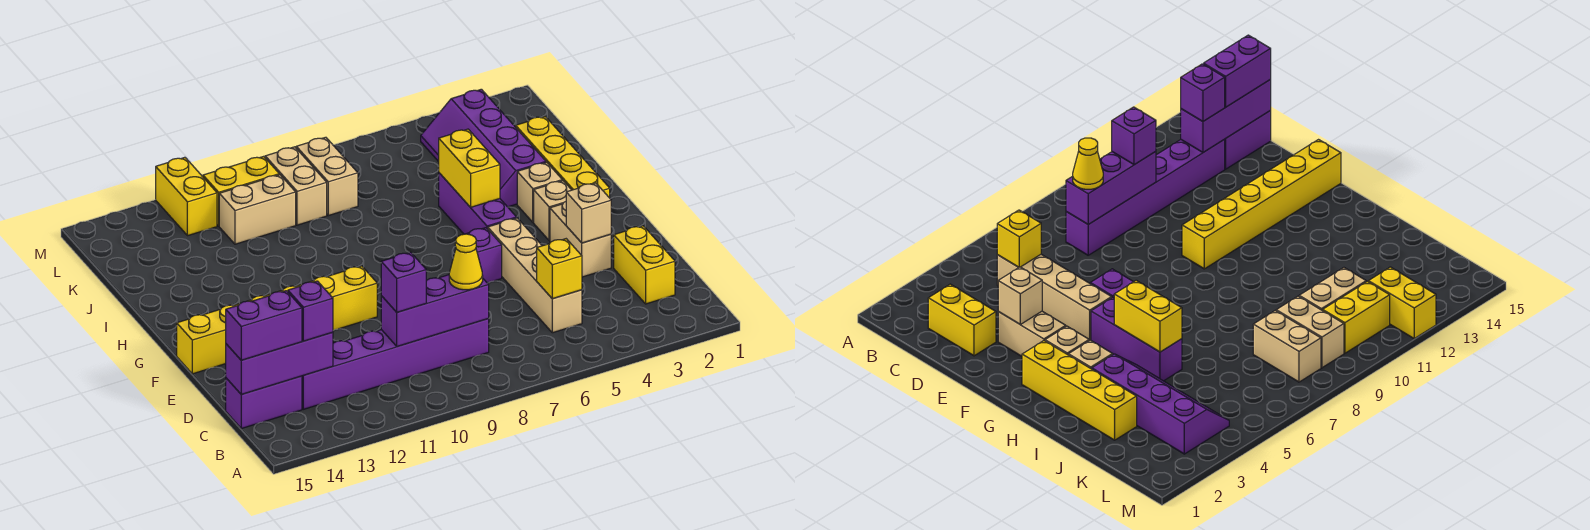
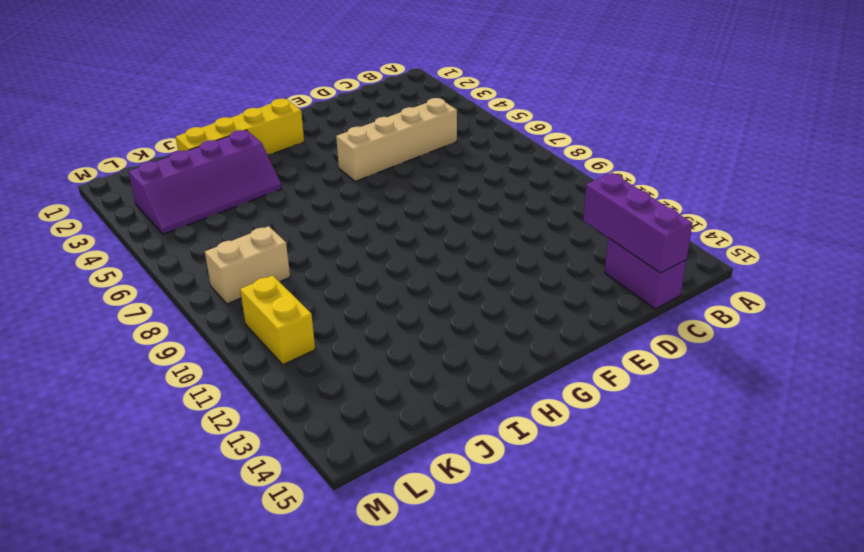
none -> yellow brick C2:D2 level 1
none -> purple brick C8:C13 level 1
none -> tan brick E3:F3 level 1

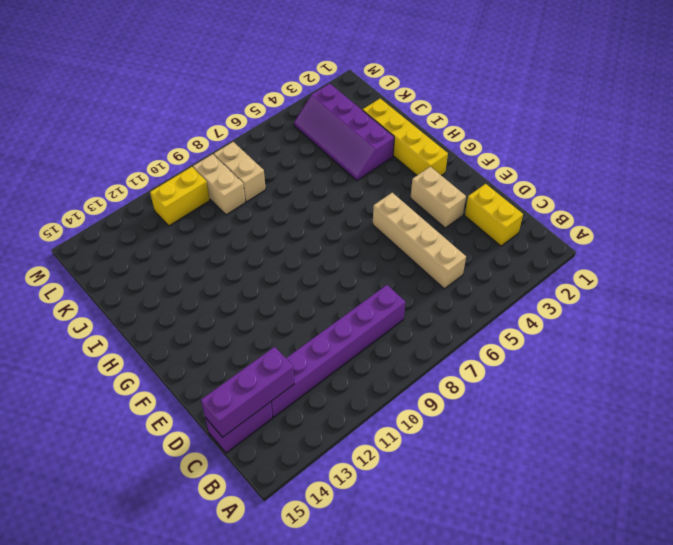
none -> purple brick F6 level 1
none -> yellow brick F10:F15 level 1
none -> tan brick G3 level 1

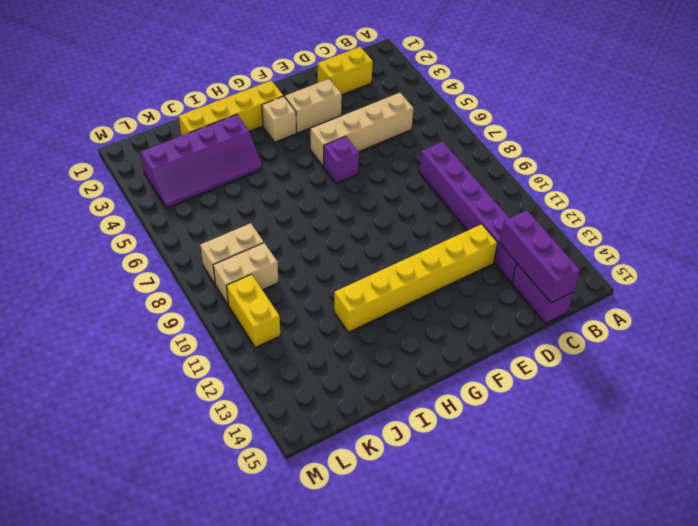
yellow brick D12:I12 level 1 -> yellow brick F10:F15 level 1
none -> purple brick G5:I5 level 1
none -> tan brick H3 level 1
none -> tan brick K10:K11 level 1

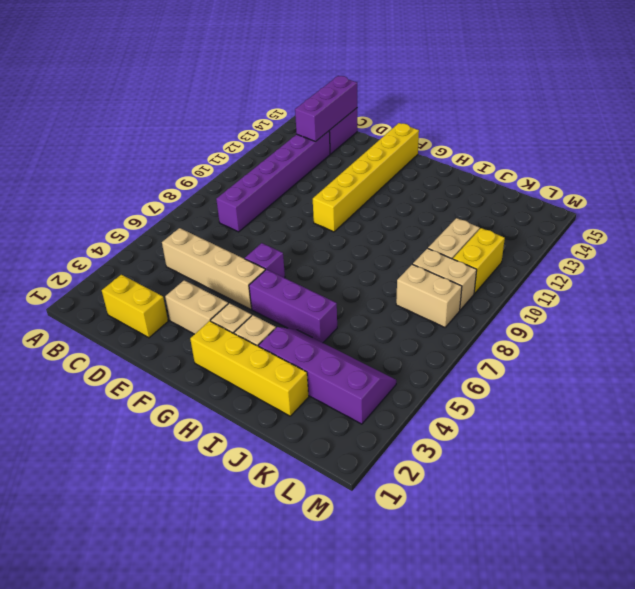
none -> yellow brick L12:M12 level 1
none -> yellow brick C5 level 2
none -> purple brick C8:C10 level 2

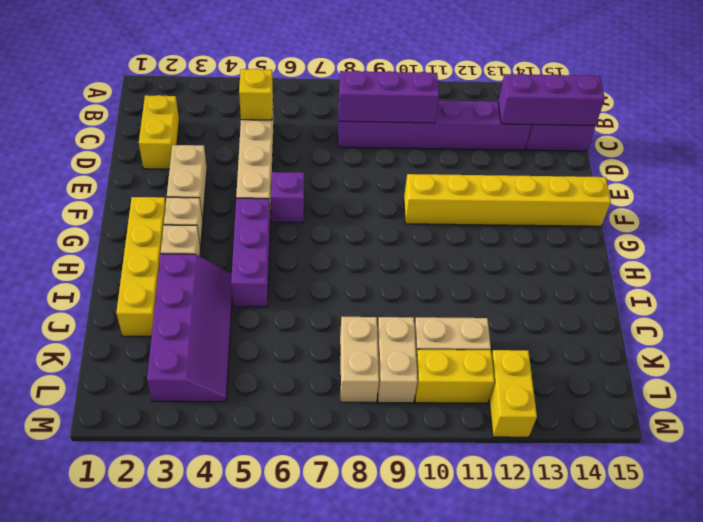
none -> tan brick E3 level 2
none -> yellow brick H5:I5 level 2
none -> yellow cone C8 level 3

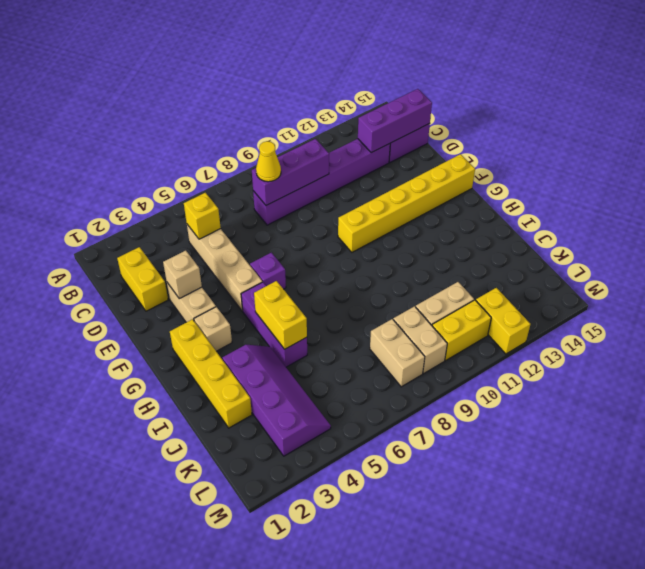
none -> tan brick H3 level 1
none -> purple brick C10 level 3
none -> purple brick C13 level 3

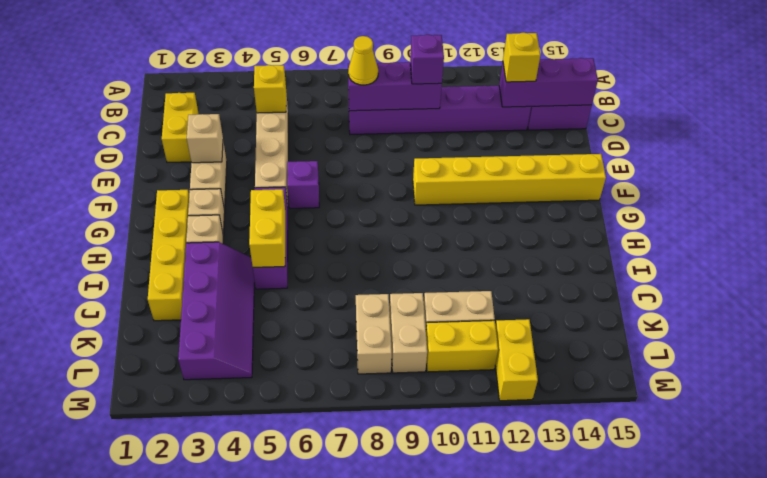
yellow brick C13 level 3 -> purple brick C13 level 3
none -> purple brick C14:C15 level 3

